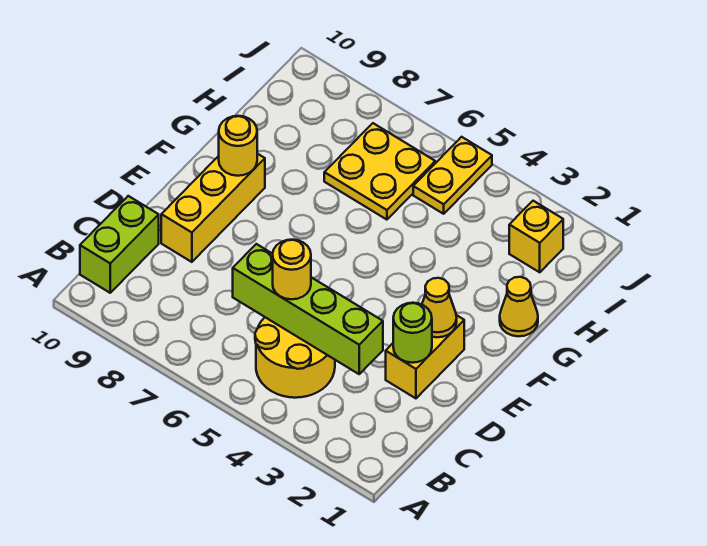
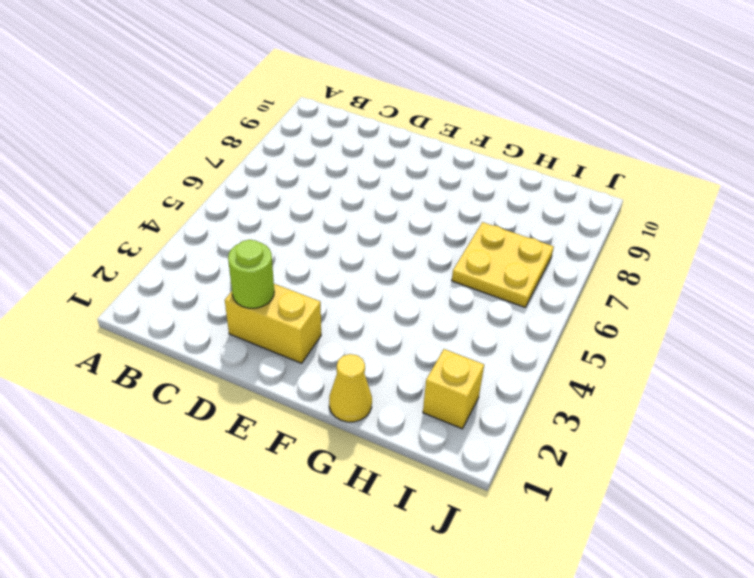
none -> yellow round brick B4:C5 level 1
none -> lime brick B10:C10 level 1
none -> yellow brick D9:F9 level 1

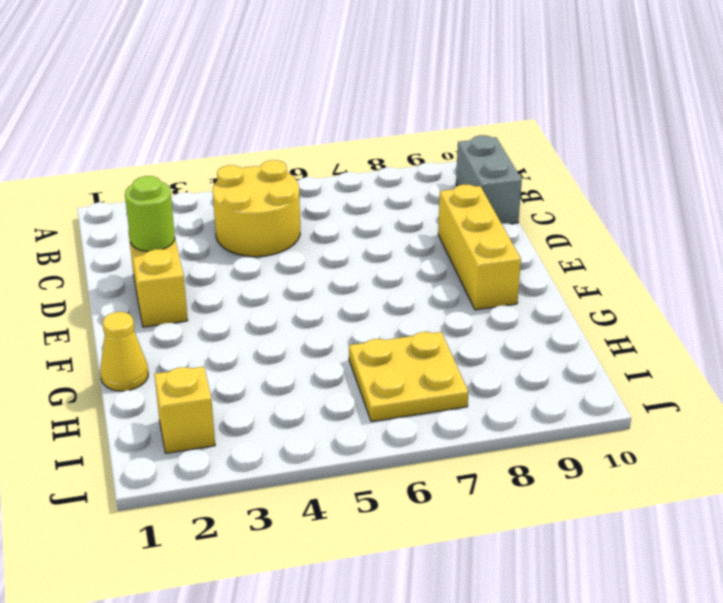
grey brick B10:C10 level 1 -> lime brick B10:C10 level 1
none -> yellow plate I5:J5 level 1
none -> lime brick C3:C6 level 2
none -> yellow cone E2 level 2

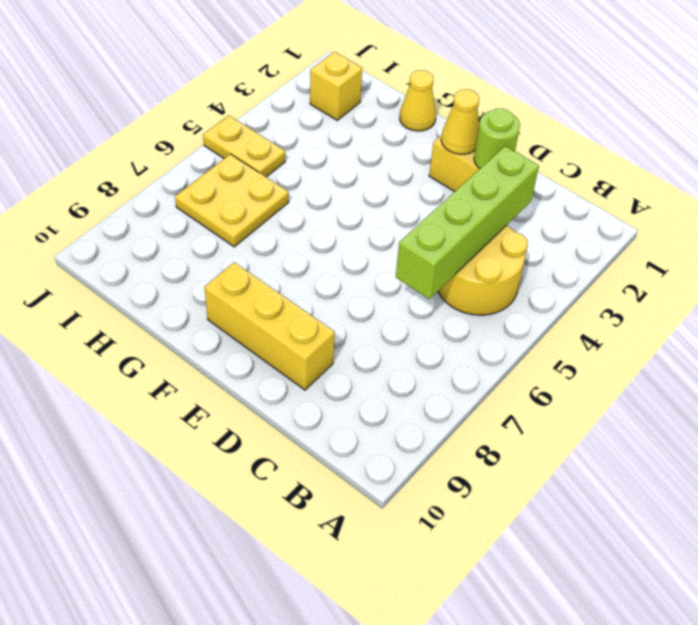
none -> lime brick B10:C10 level 1
none -> yellow round brick F9 level 2
none -> yellow round brick C5 level 3

